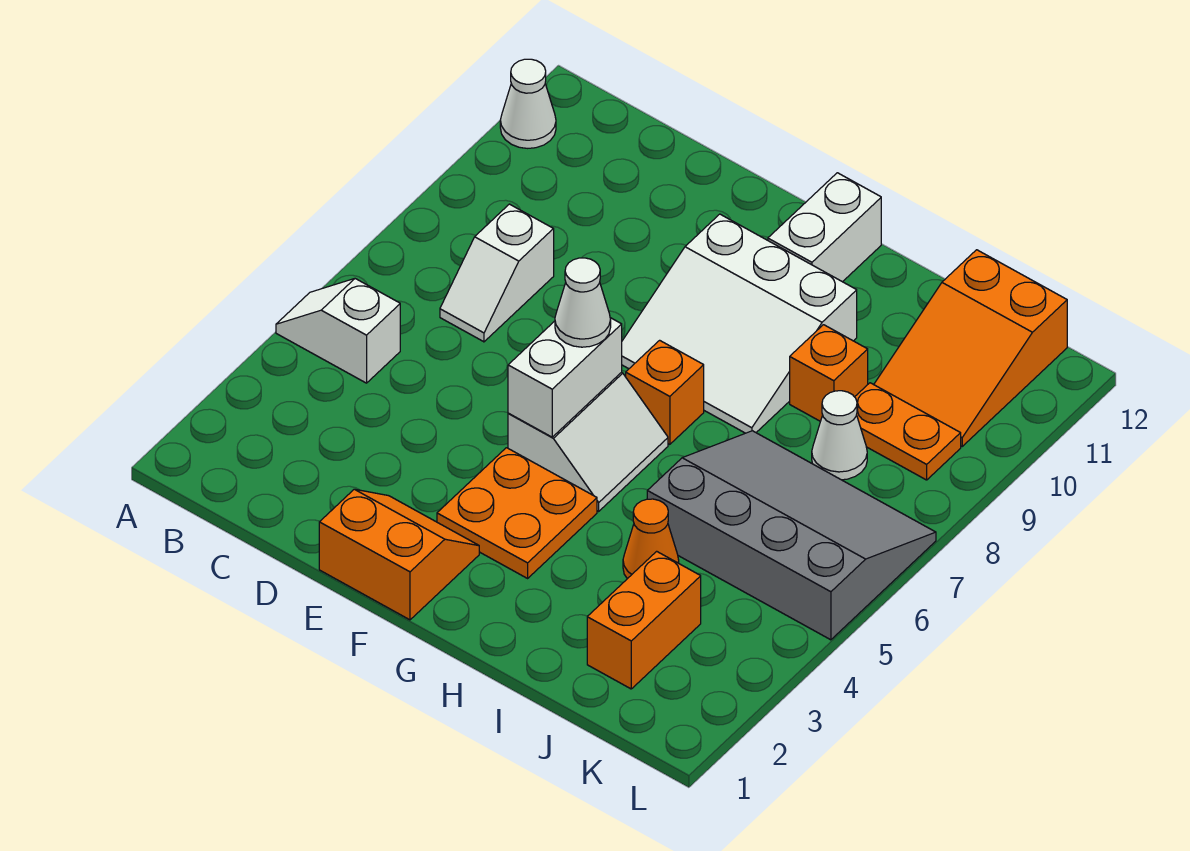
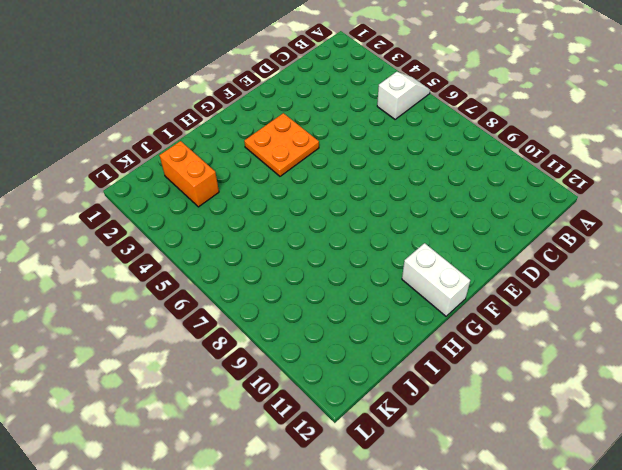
none -> white cone A11 level 1
none -> white slope C7:C8 level 1 top 8
none -> orange slope E1:F2 level 1 top 1

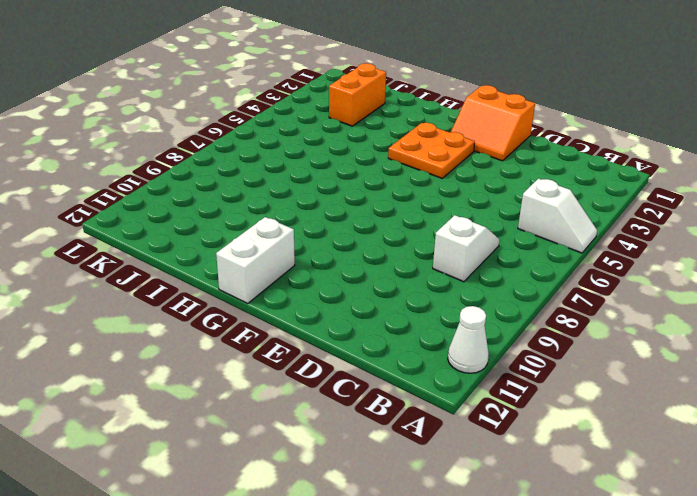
none -> white slope F5:G6 level 1 top F
none -> white slope F8:H10 level 1 top 10
none -> orange brick G7 level 1

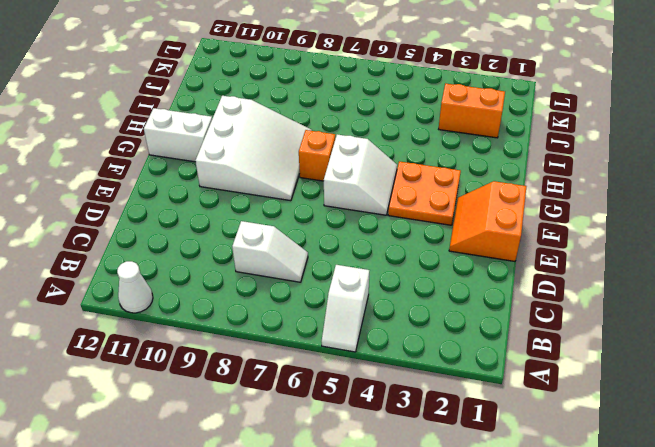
white slope F5:G6 level 1 top 6 -> white slope F5:G6 level 1 top F
none -> orange cone I4 level 1
none -> grey slope I5:L7 level 1 top 5
none -> orange brick I9 level 1

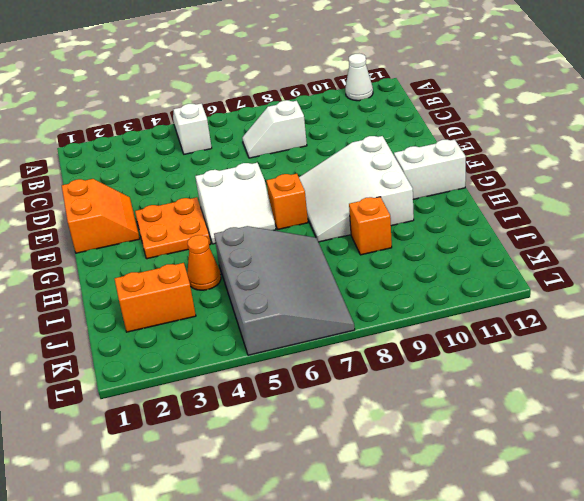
none -> white cone J8 level 1
none -> orange plate J9:K9 level 1
none -> orange slope J10:K12 level 1 top 12

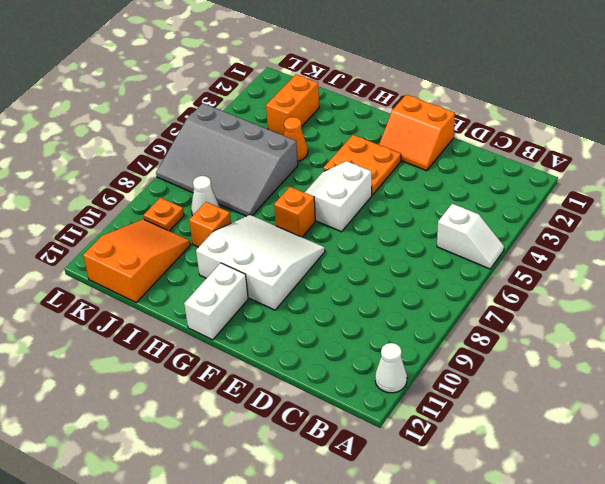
orange plate K9 level 1 -> orange plate J9:K9 level 1
none -> white slope C7:C8 level 1 top 8
none -> white brick F5:F6 level 2
none -> white cone F6 level 3

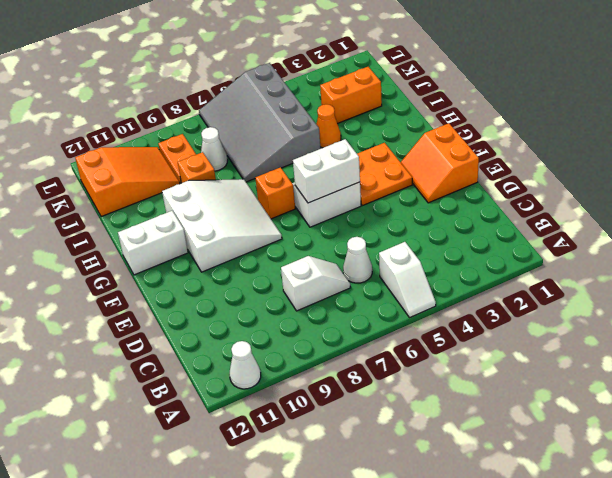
white cone C6 level 1 -> white cone F6 level 3

